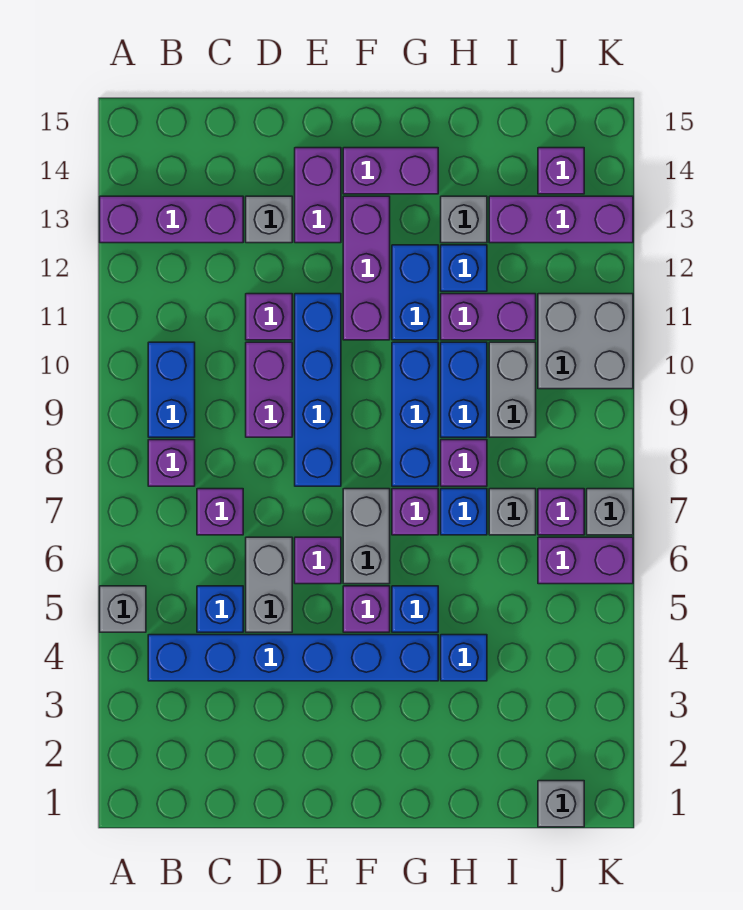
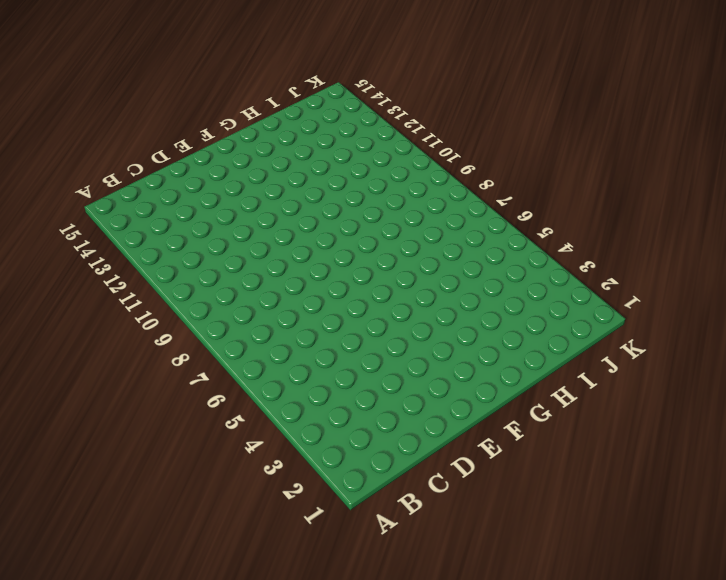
none -> grey brick A5 level 1
none -> purple brick A13:C13 level 1
none -> blue brick B4:G4 level 1
none -> purple brick B8 level 1

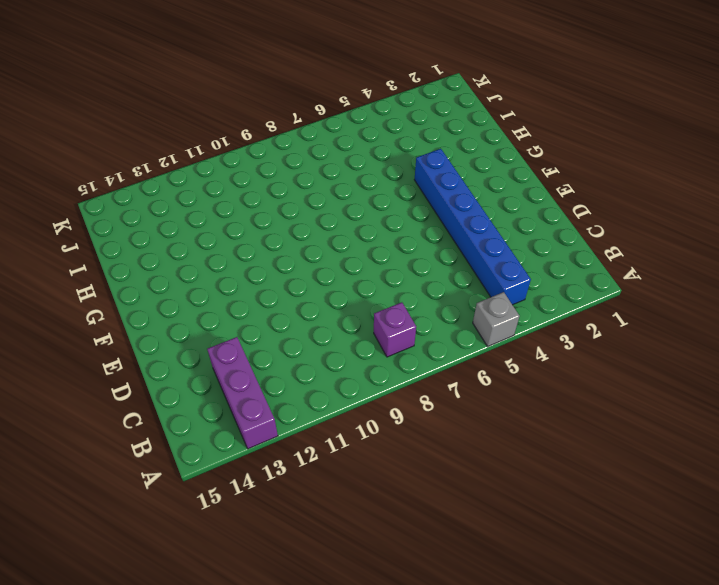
none -> blue brick B9:B10 level 1
none -> blue brick C5 level 1
none -> purple brick C7 level 1
none -> grey brick D5:D6 level 1

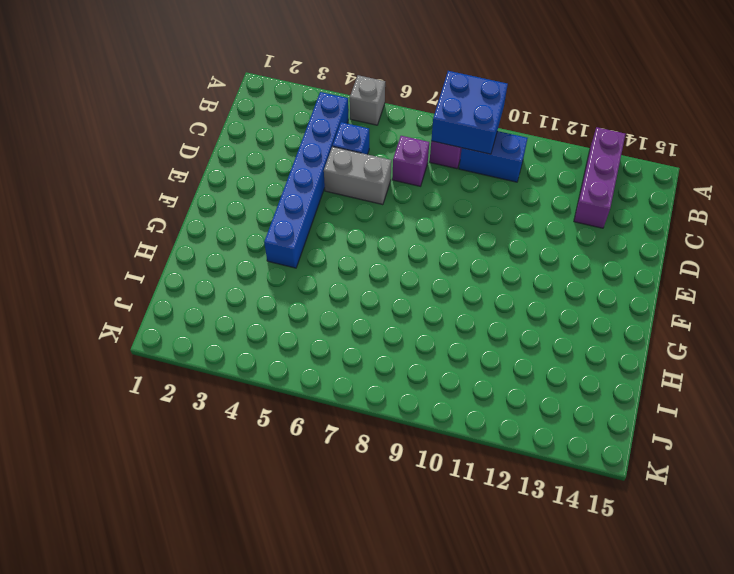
blue brick A8:B9 level 2 -> none
none -> purple brick D9:D10 level 1
none -> purple brick D11 level 1
none -> grey brick D13 level 1
none -> purple brick E6 level 1

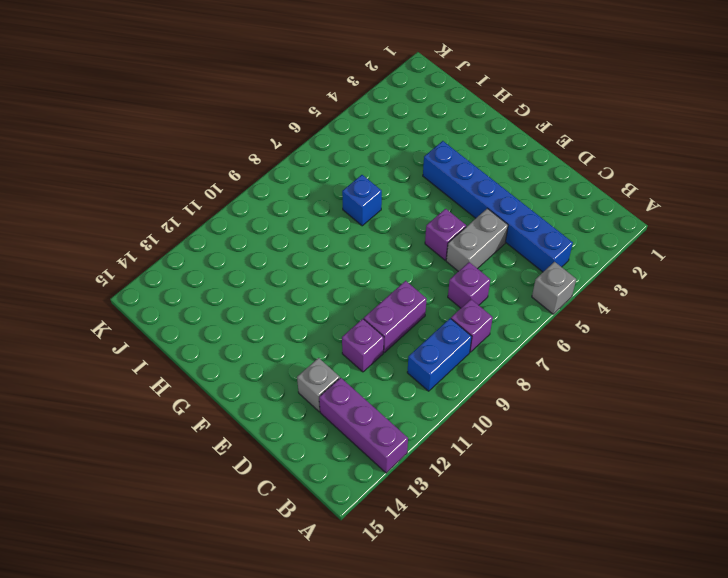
none -> blue brick C5 level 1
none -> blue brick E8:E11 level 1
none -> purple brick E13:E14 level 1
none -> purple brick F5 level 1

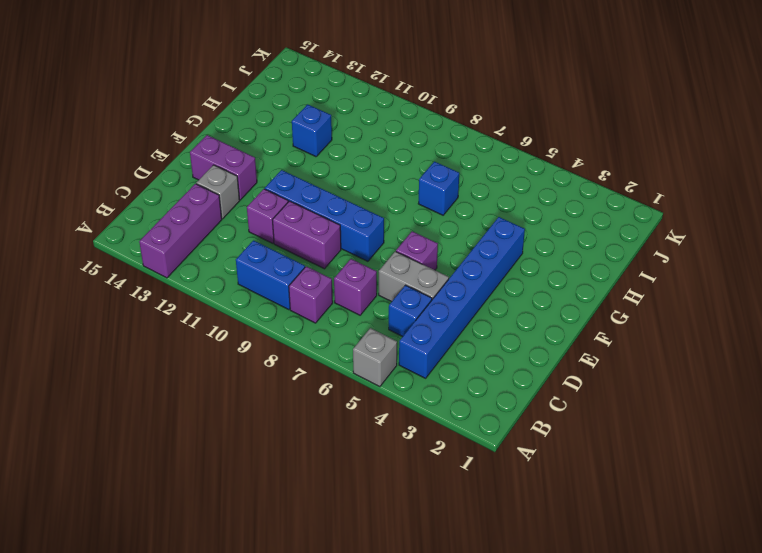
none -> purple brick F5 level 1
none -> grey brick F6:F7 level 1
none -> purple brick F11:F13 level 1
none -> purple brick F14:G14 level 1

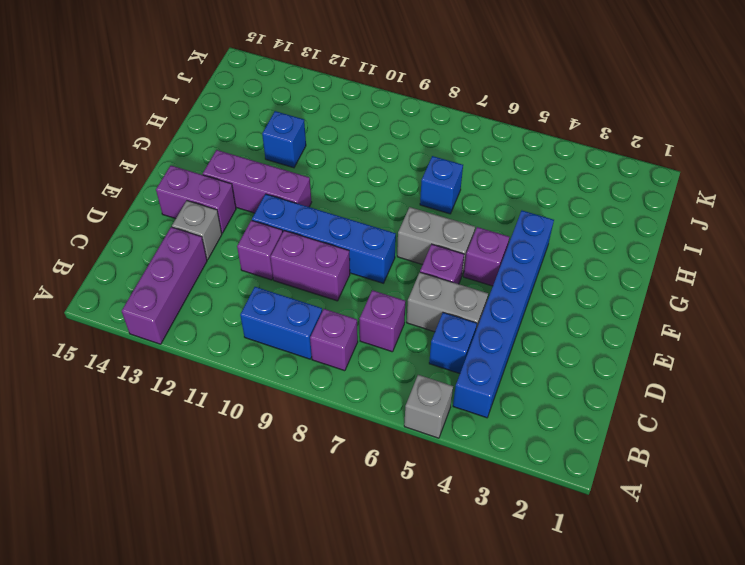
none -> purple brick F14:G14 level 1
none -> blue brick G5 level 1
none -> purple brick G7 level 1
none -> blue brick G8:G10 level 1

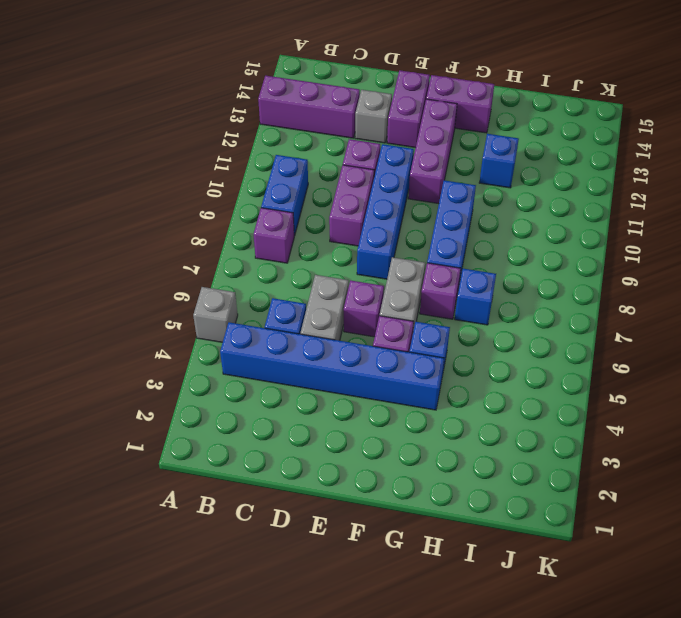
none -> purple brick C7 level 1
none -> blue brick G11:G12 level 1
none -> blue brick H4 level 1
none -> purple brick H8 level 1

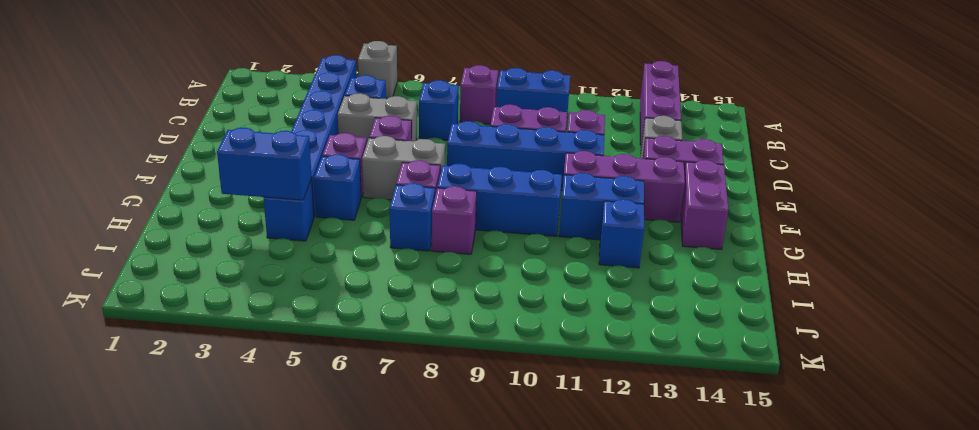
blue brick C7 level 1 -> purple brick C7 level 1
blue brick H3:H4 level 2 -> blue brick H9:H10 level 1
none -> purple brick H11:I11 level 1
none -> grey brick H13 level 1
none -> grey brick I7 level 1
none -> grey brick I9:I10 level 1

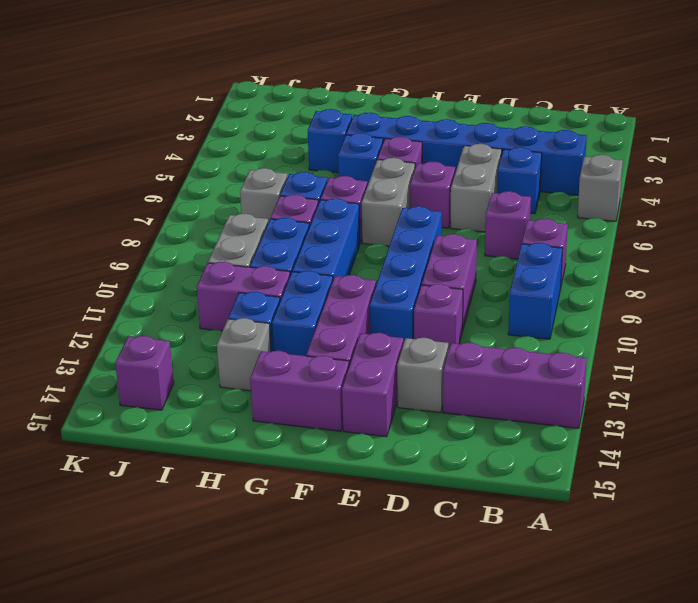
none -> purple brick I13:K13 level 1
none -> grey brick J1 level 1
none -> purple brick J6:K6 level 1
none -> purple brick J7 level 1

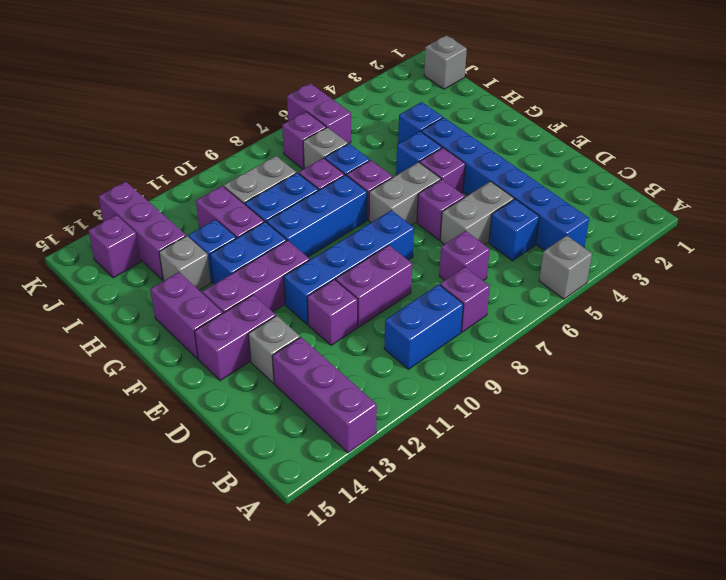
none -> grey brick J10:K11 level 1
none -> grey brick K7 level 1

